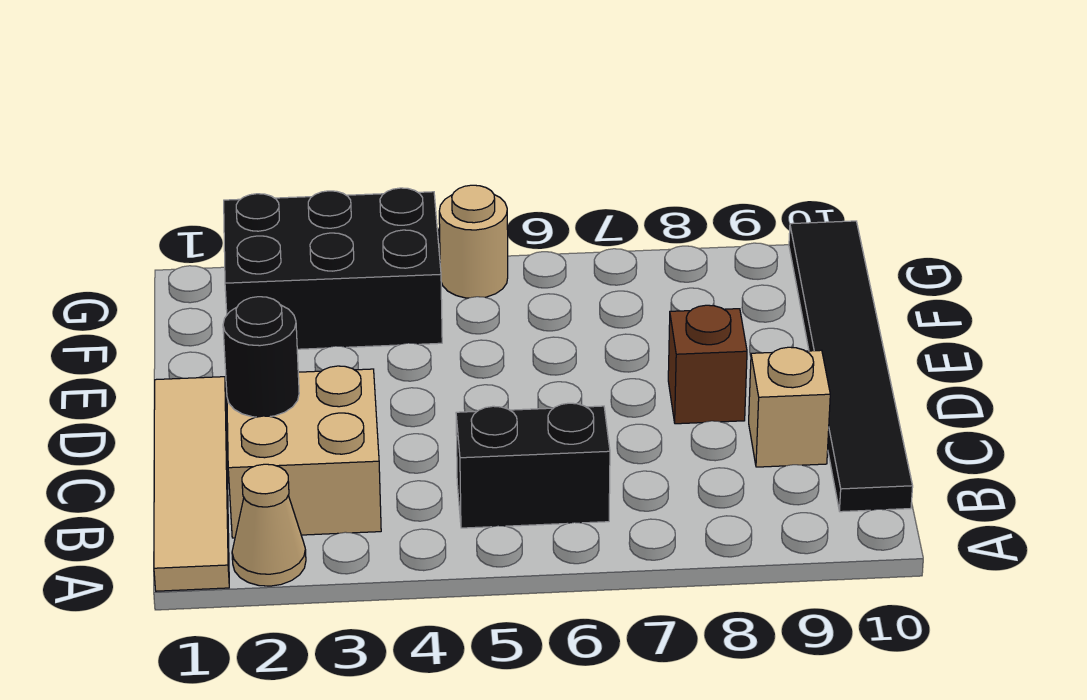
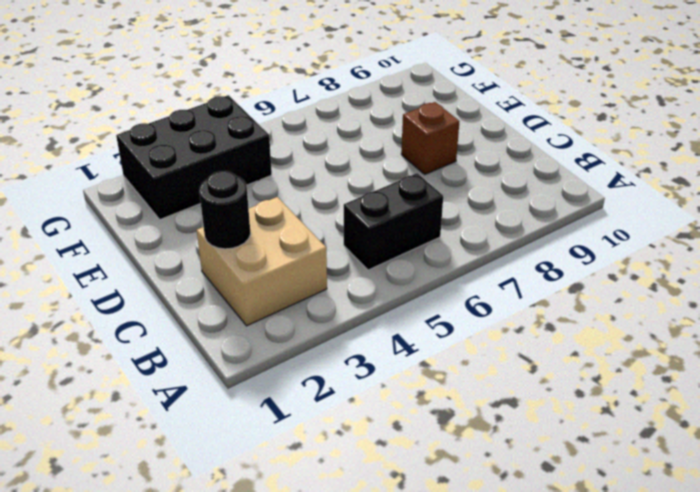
none -> tan tile A1:D1 level 1
none -> tan cone A2 level 1

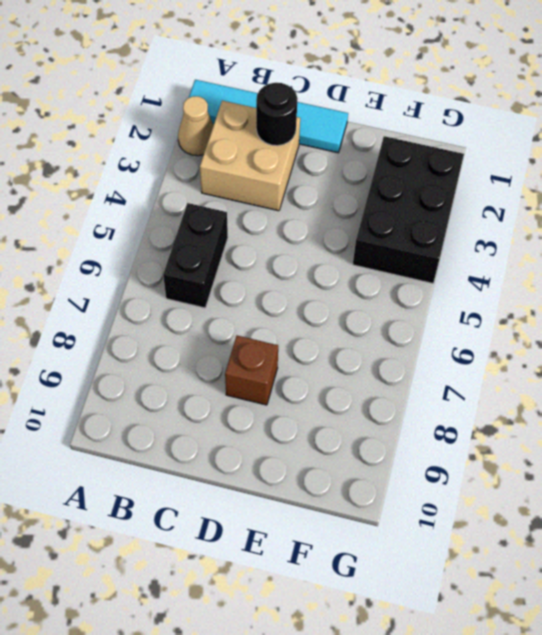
cyan tile A1:D1 level 1 -> tan tile A1:D1 level 1
none -> black tile B10:G10 level 1
none -> tan brick C9 level 1

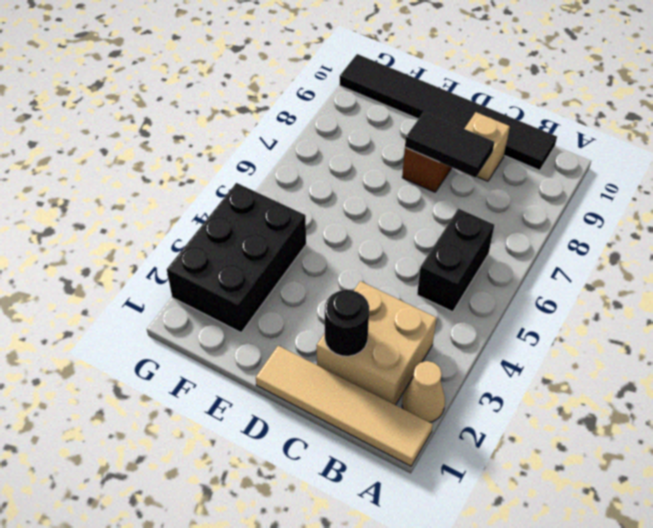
black tile C8:D8 level 2 -> none
none -> tan round brick G5 level 1

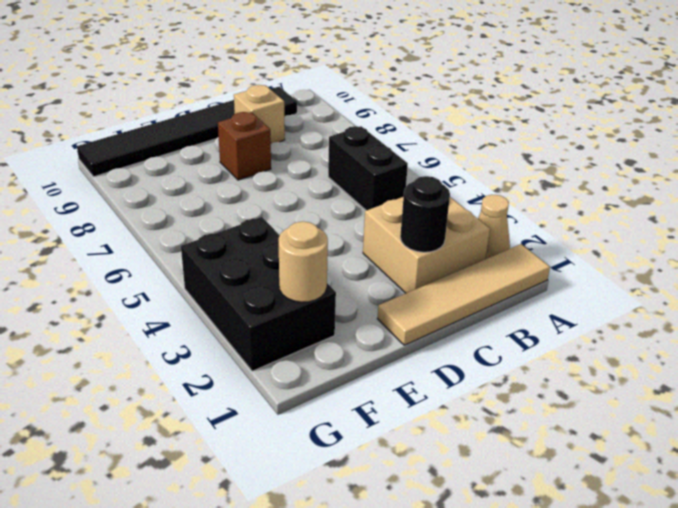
tan round brick F2 level 2 -> tan round brick G5 level 1

